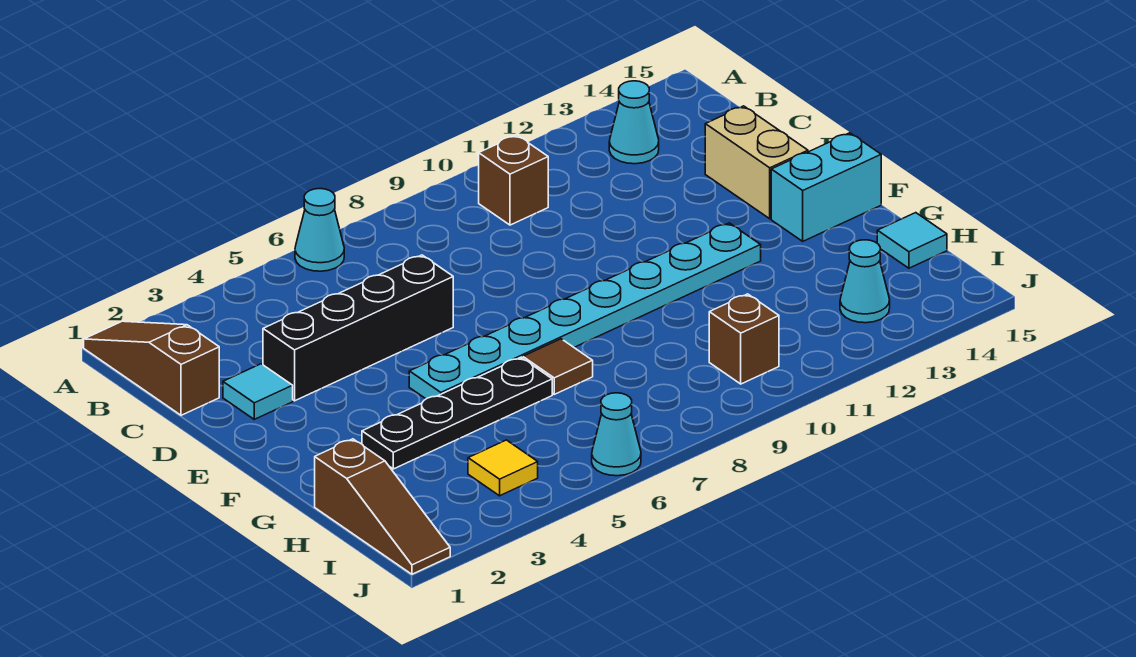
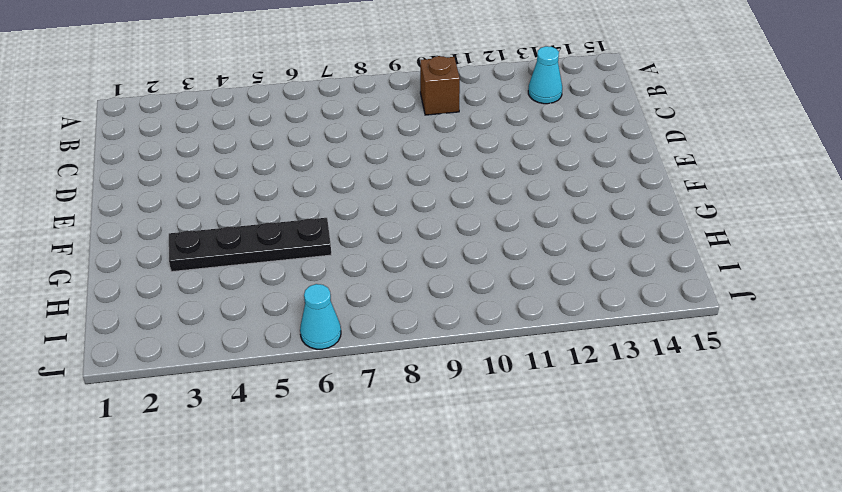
none -> brown slope A1:C1 level 1 top C
none -> cyan cone A6 level 1
none -> cyan tile D2 level 1

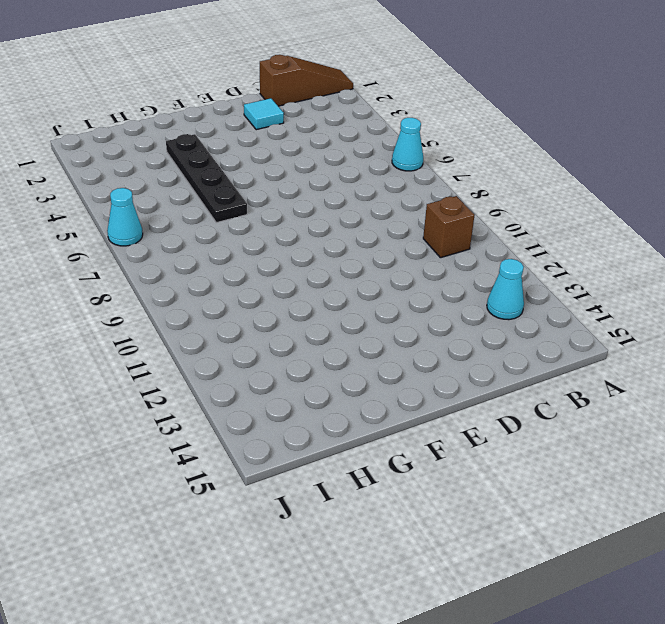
none -> black brick D3:D6 level 1
none -> tan brick D14:E14 level 1
none -> cyan plate F5:F12 level 1

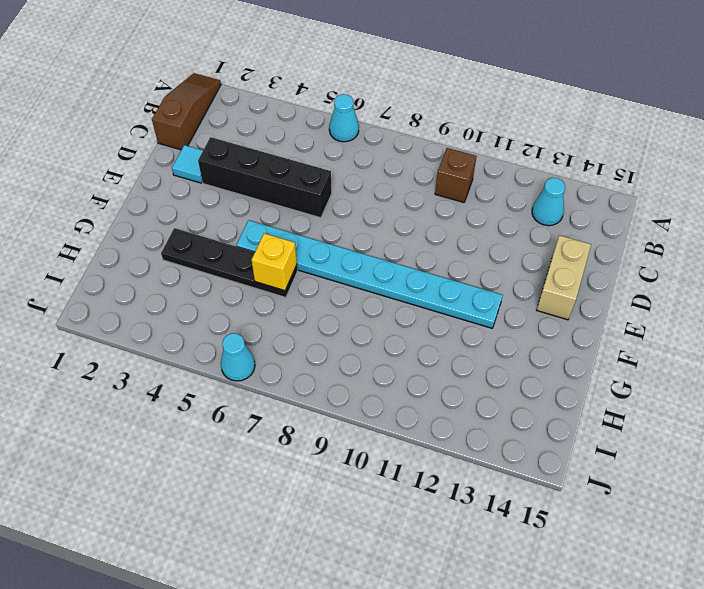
yellow brick G6 level 2 -> none
none -> cyan brick F14:F15 level 1
none -> brown tile G7 level 1
none -> brown slope H1:J1 level 1 top H

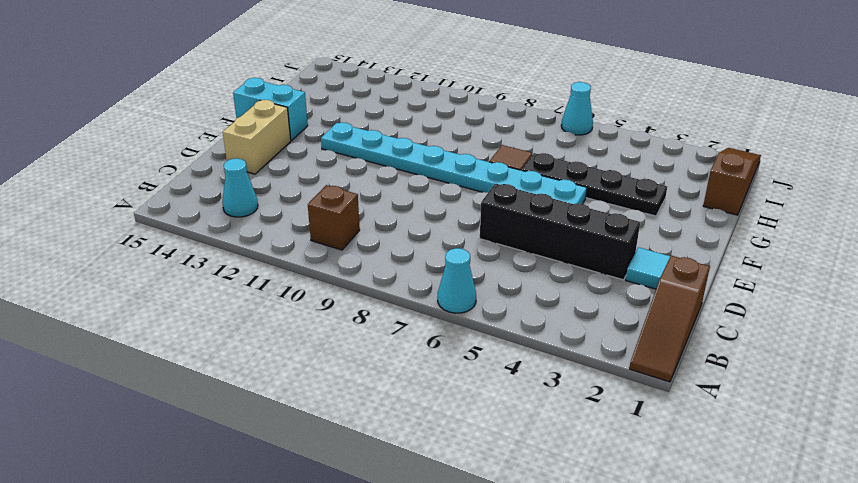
none -> cyan tile H15 level 1
none -> yellow tile I4 level 1
none -> brown brick I10 level 1

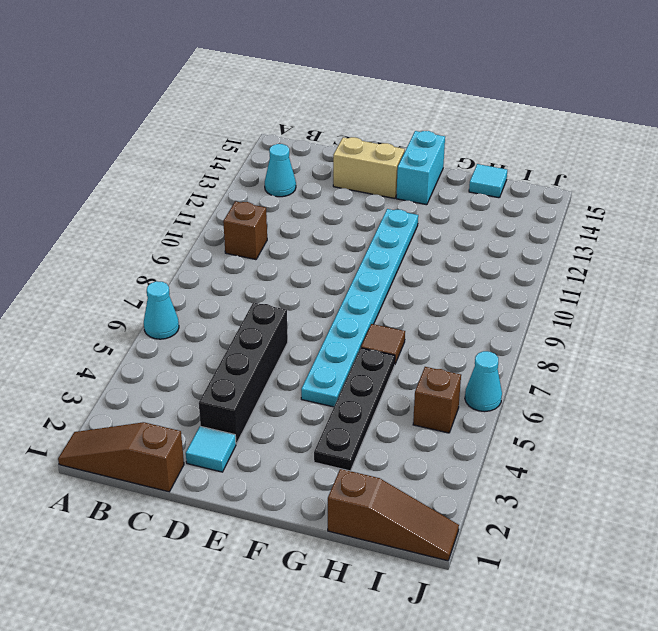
brown brick I5 level 1 -> brown brick I10 level 1
none -> yellow tile I4 level 1
none -> cyan cone I13 level 1

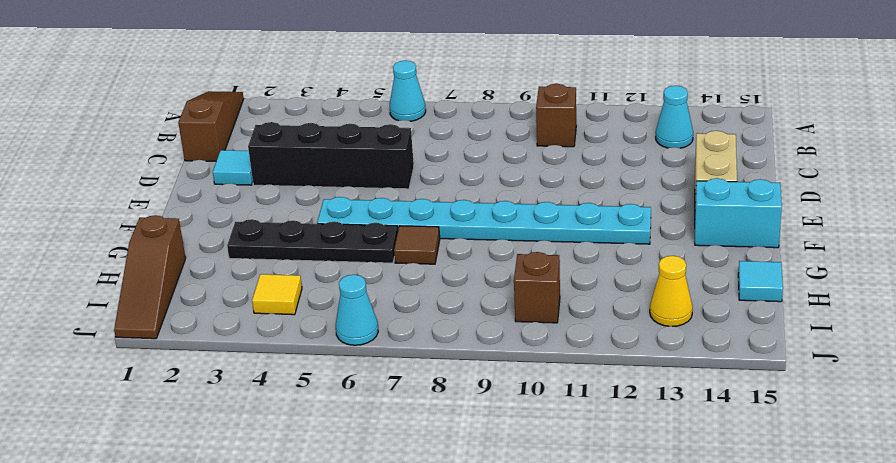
yellow cone I13 level 1 -> cyan cone I13 level 1

